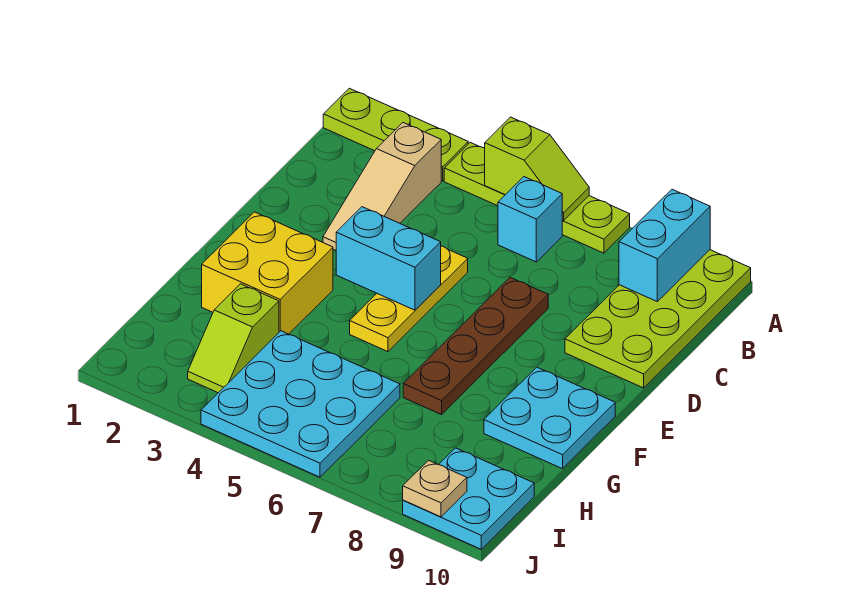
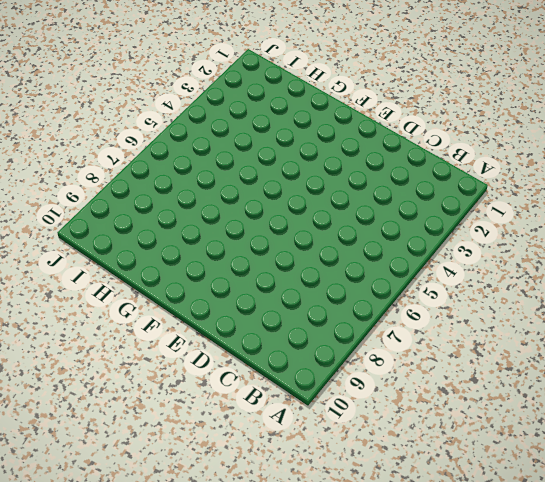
none -> lime plate A1:A3 level 1
none -> lime plate A4:A7 level 1
none -> lime plate A9:D10 level 1

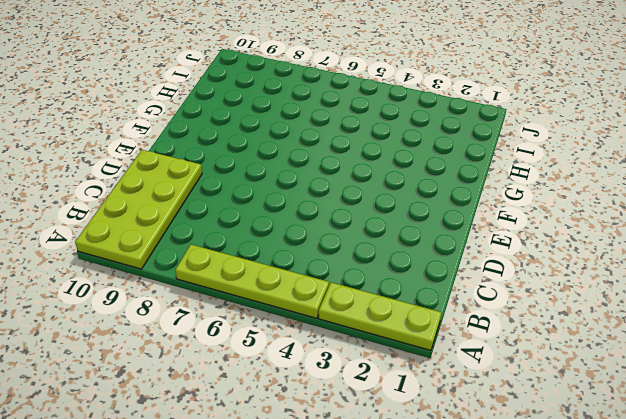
none -> tan slope B3:D3 level 1 top B
none -> cyan brick B6 level 1
none -> yellow plate D5:F5 level 1

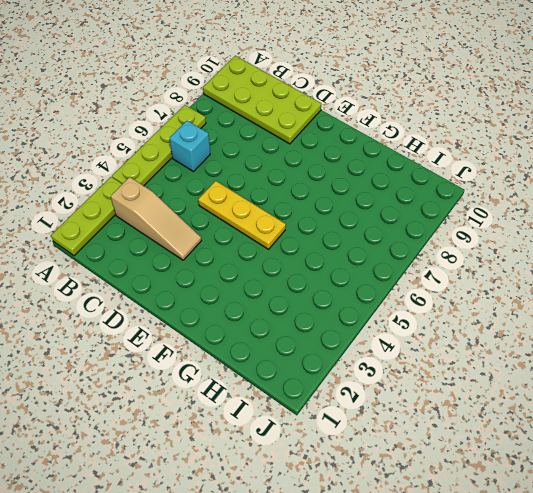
none -> brown plate D7:G7 level 1
none -> yellow brick F2:G3 level 1
none -> cyan plate F9:G10 level 1

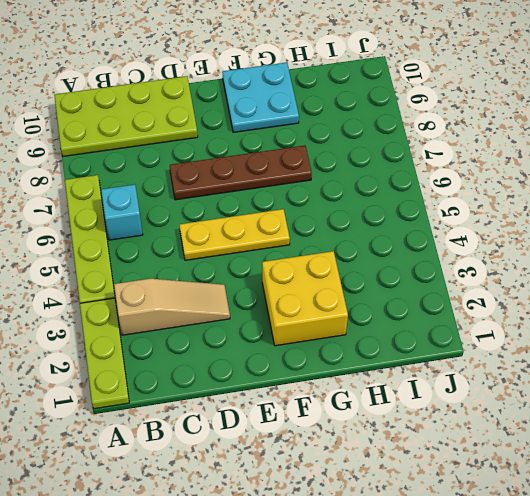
none -> lime slope H3:I3 level 1 top H
none -> cyan plate H4:J6 level 1
none -> cyan plate I9:J10 level 1

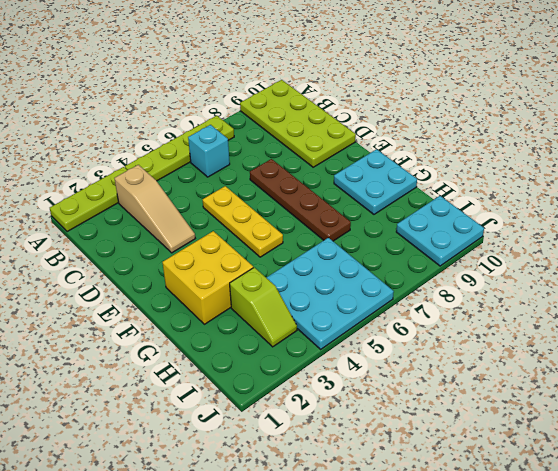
none -> lime slope A5:A6 level 2 top 5
none -> cyan brick A9:B9 level 2
none -> cyan brick E4:E5 level 2

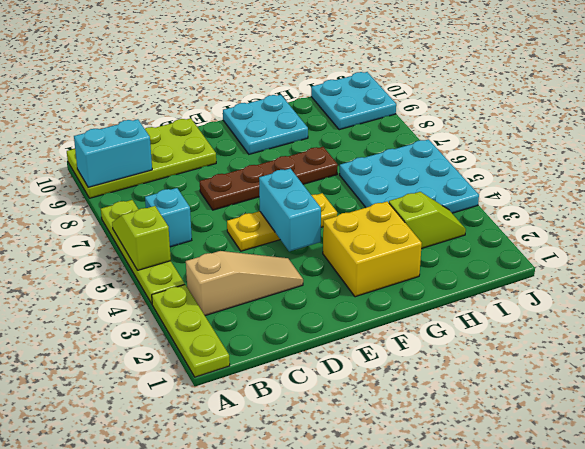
none -> tan plate J9 level 2

